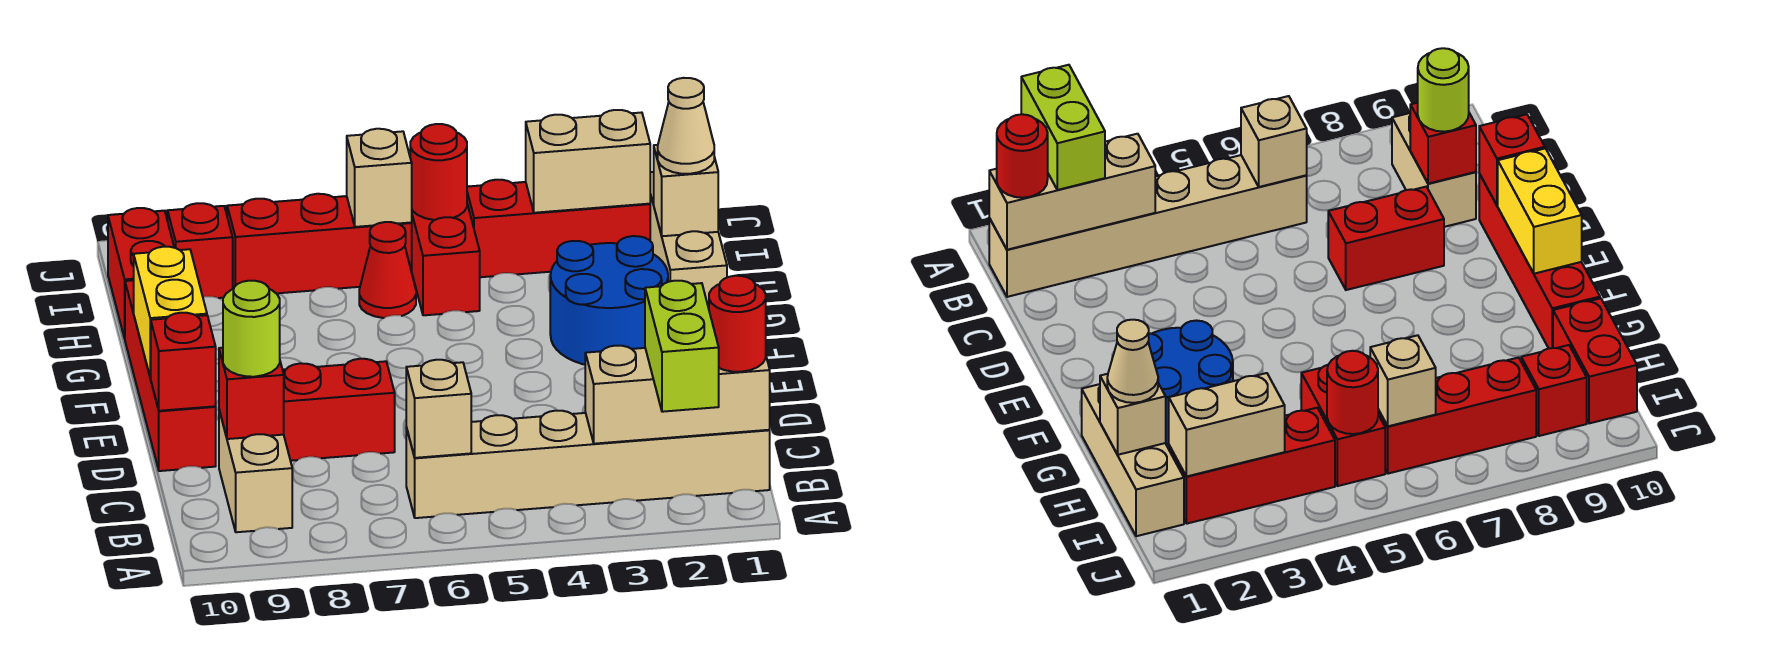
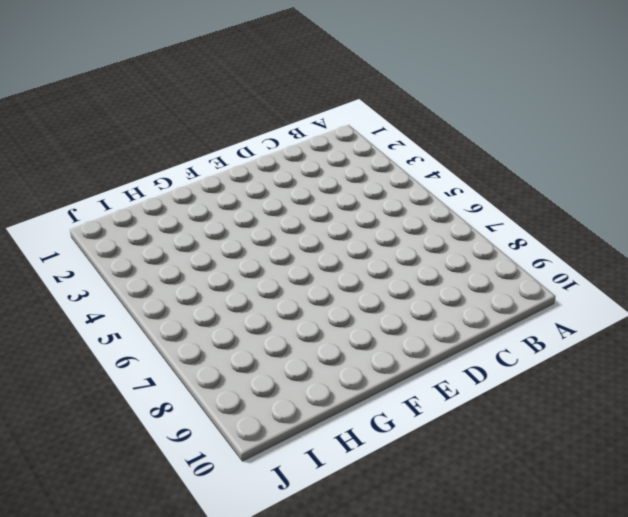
none -> tan brick B1:B6 level 1
none -> tan brick B9:C9 level 1
none -> red brick D7:D8 level 1

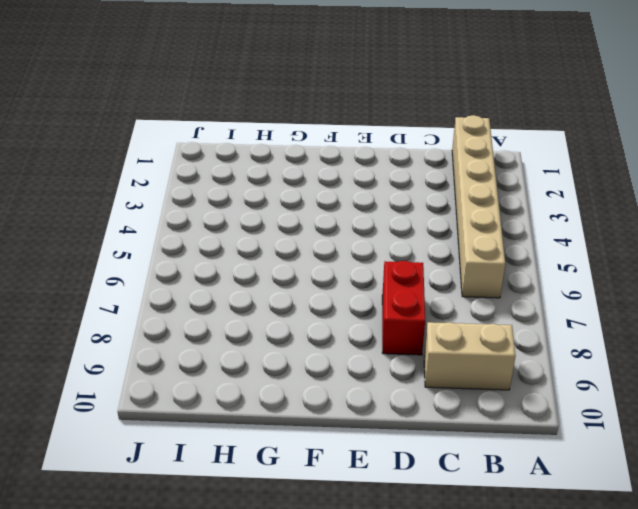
none -> red brick D10:G10 level 1
none -> blue round brick F2:G3 level 1
none -> tan brick G1:I1 level 1

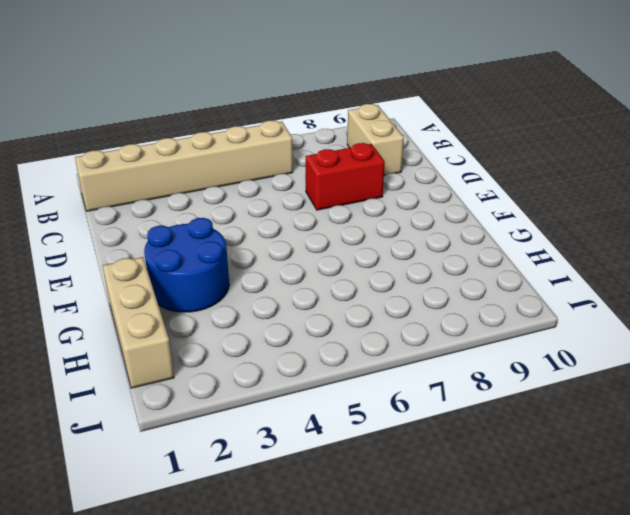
none -> red brick D10:G10 level 1
none -> red brick H5:I5 level 1
none -> red cone H6 level 1

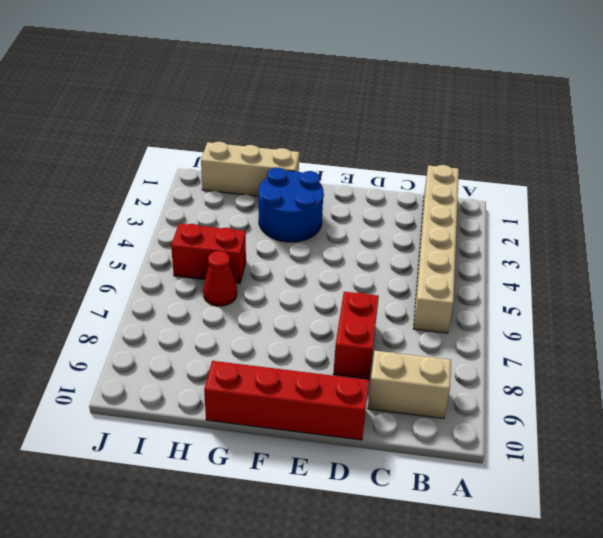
none -> red brick H10:I10 level 1
none -> red brick I2:I4 level 1
none -> red brick I6:I8 level 1

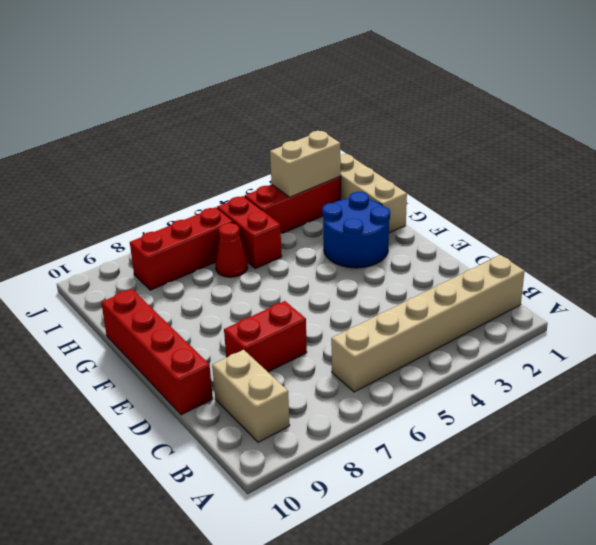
none -> red brick H10:I10 level 1
none -> red brick I9 level 1
none -> tan brick B1:B3 level 2

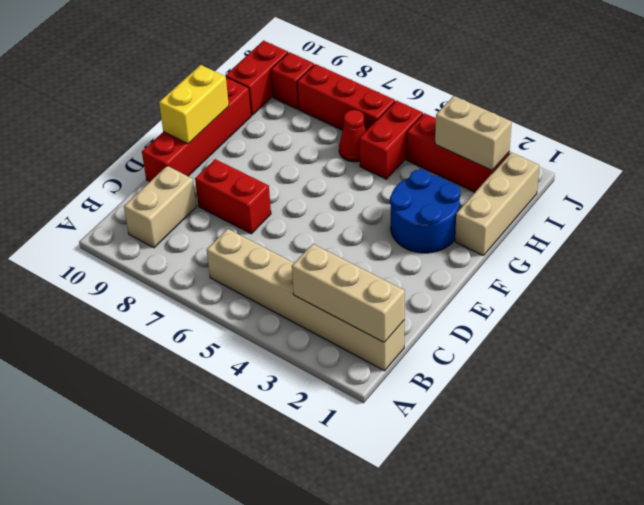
none -> tan brick B6 level 2
none -> red brick C9 level 2
none -> red brick D10 level 2

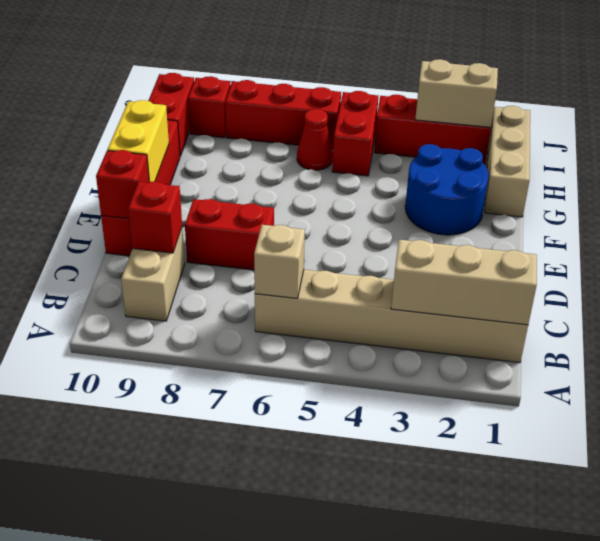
none -> tan brick H1 level 2
none -> red round brick I5 level 2
none -> tan brick I6 level 2

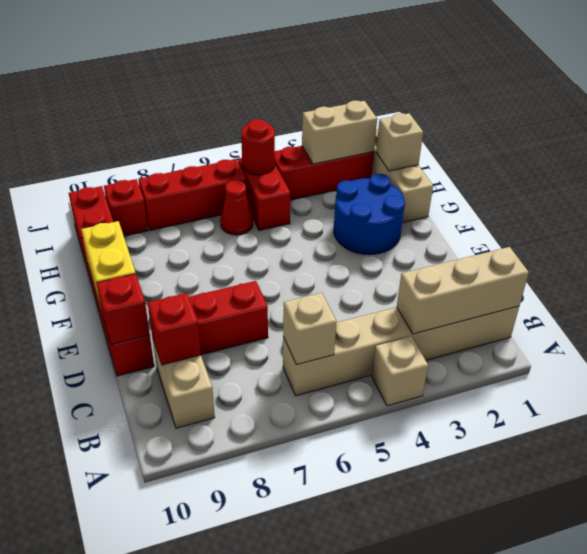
tan brick A4 level 1 -> tan brick I6 level 2
none -> lime brick A2:B2 level 3
none -> red round brick B1 level 3
none -> lime round brick C9 level 3

